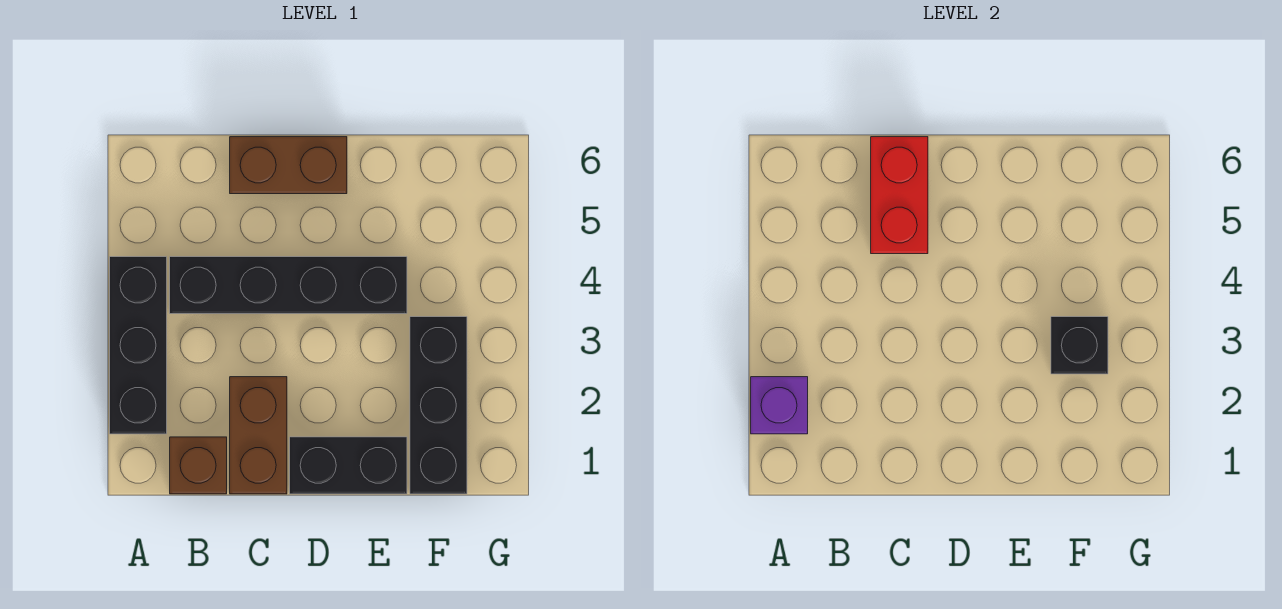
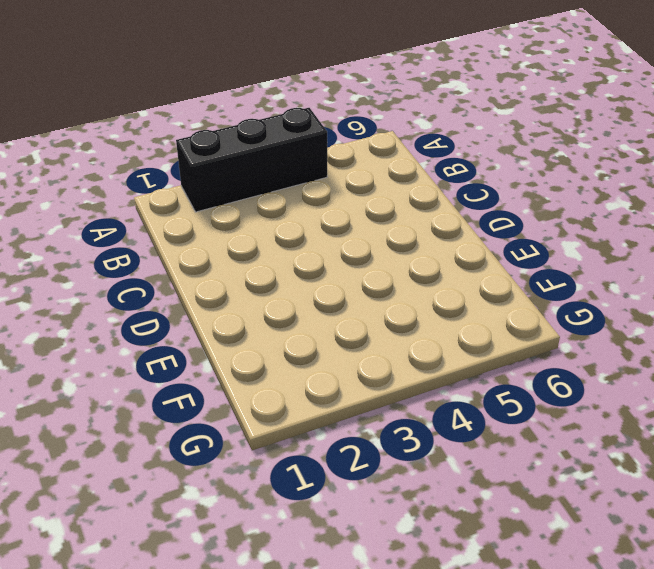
none -> brown brick B1 level 1
none -> black brick B4:E4 level 1

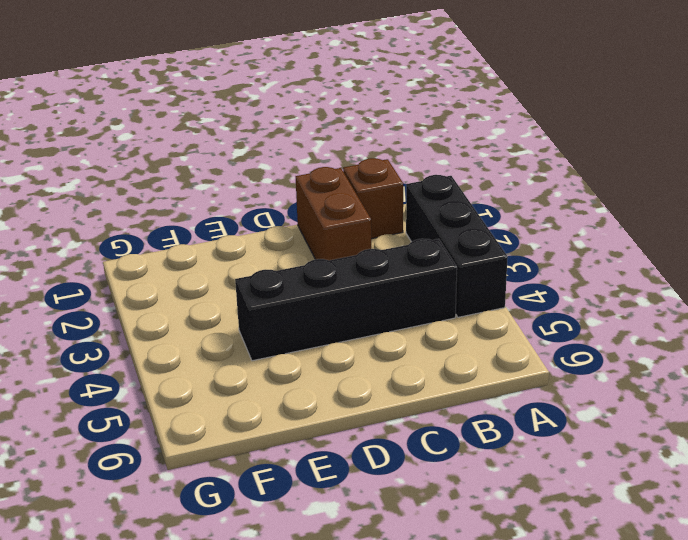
none -> brown brick C6:D6 level 1
none -> black brick D1:E1 level 1

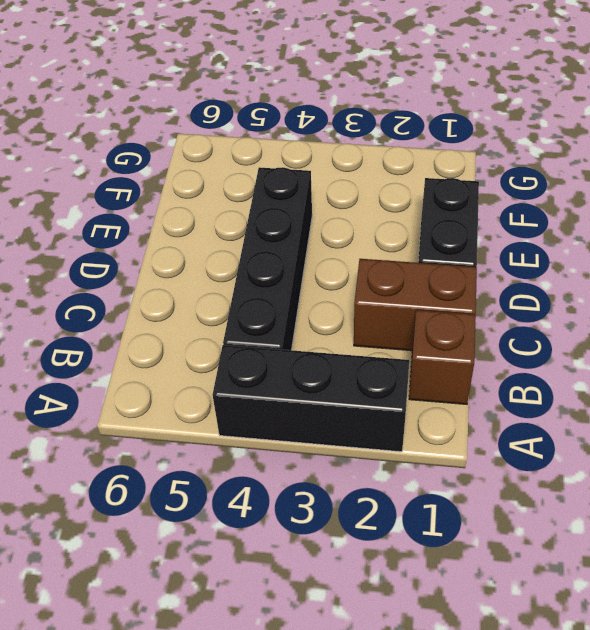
none -> brown brick C6:D6 level 1
none -> black brick F1:F3 level 1

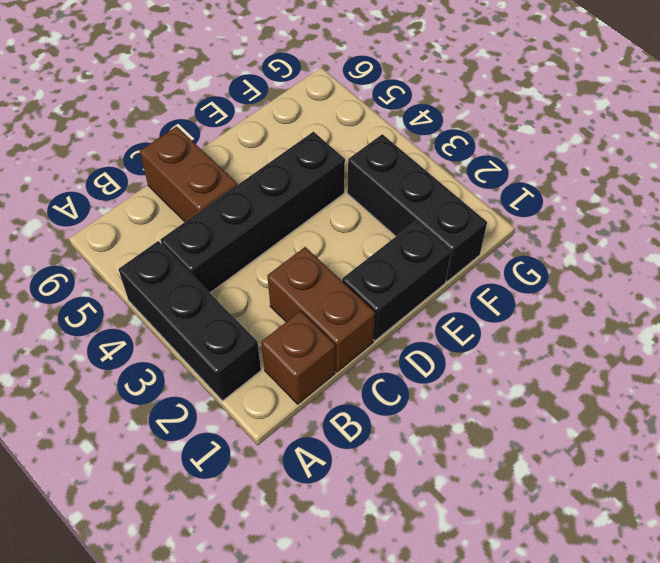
brown brick C5:C6 level 1 -> brown brick C6:D6 level 1
none -> purple brick A2 level 2
none -> red brick C5:C6 level 2

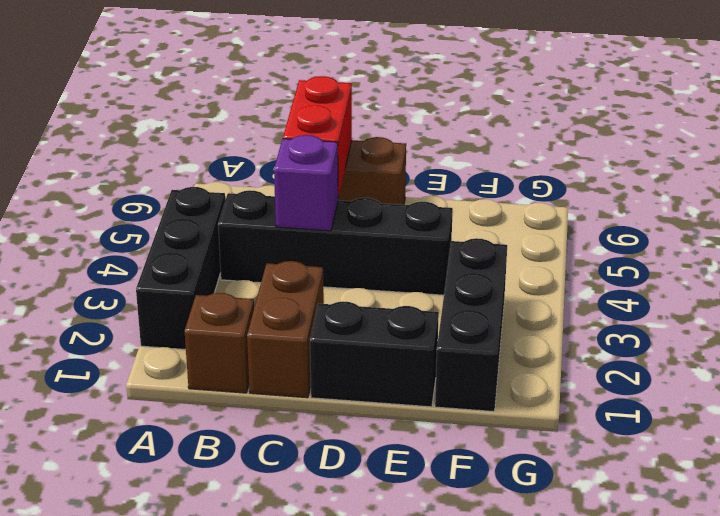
purple brick C4 level 2 -> purple brick A2 level 2
none -> black brick F3 level 2

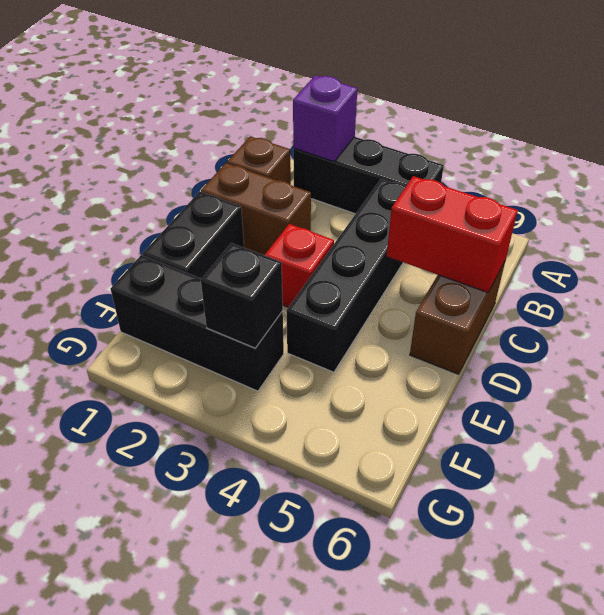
red brick D3 level 1 -> none

